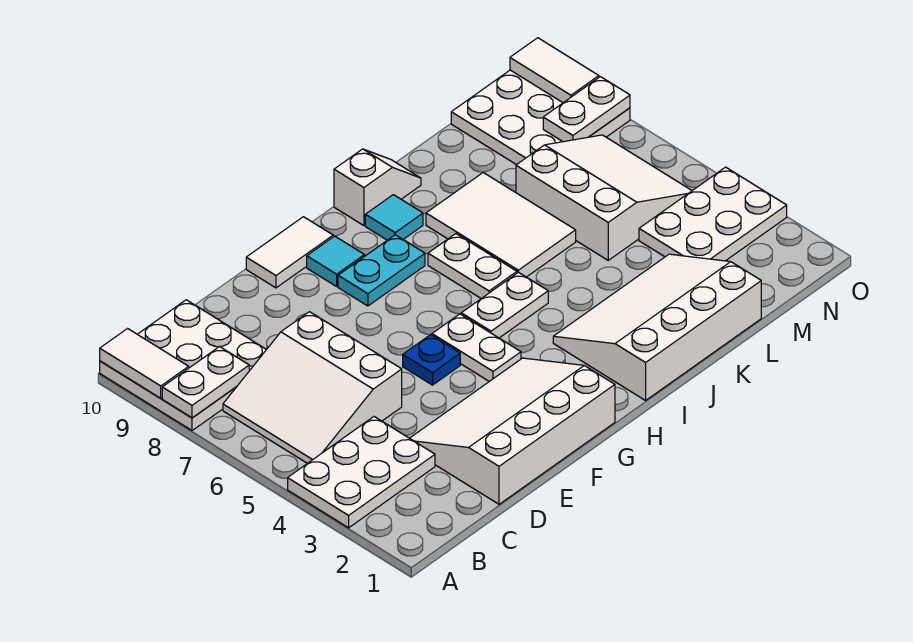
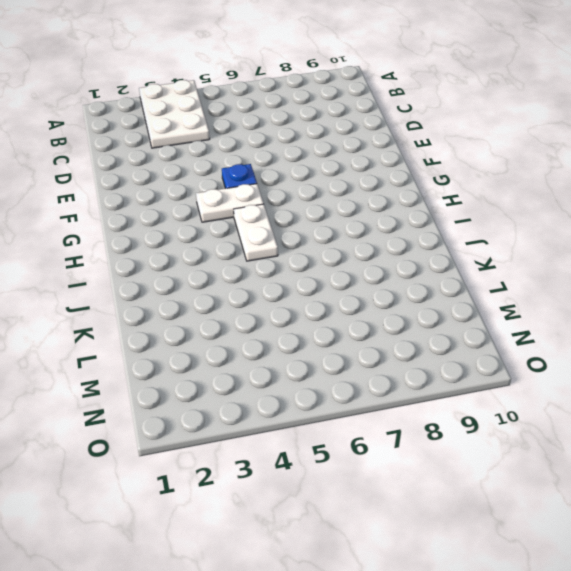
none -> white plate A8:C10 level 1
none -> white slope B5:D7 level 1 top D
none -> white slope D1:G3 level 1 top 1

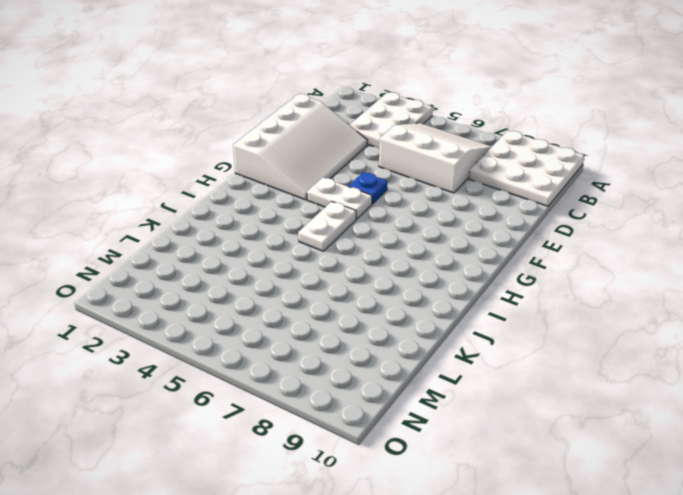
none -> white tile F10:G10 level 1
none -> cyan plate G8:H8 level 1
none -> cyan tile G9 level 1

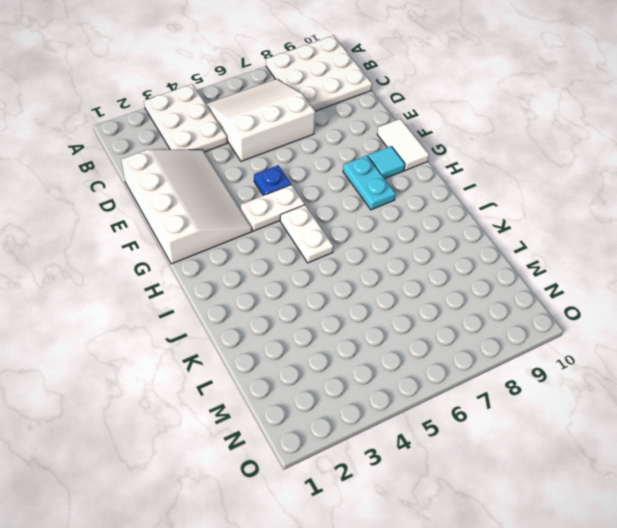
none -> white slope I1:L3 level 1 top 1
none -> white plate I6:I7 level 1
none -> cyan tile I9 level 1

